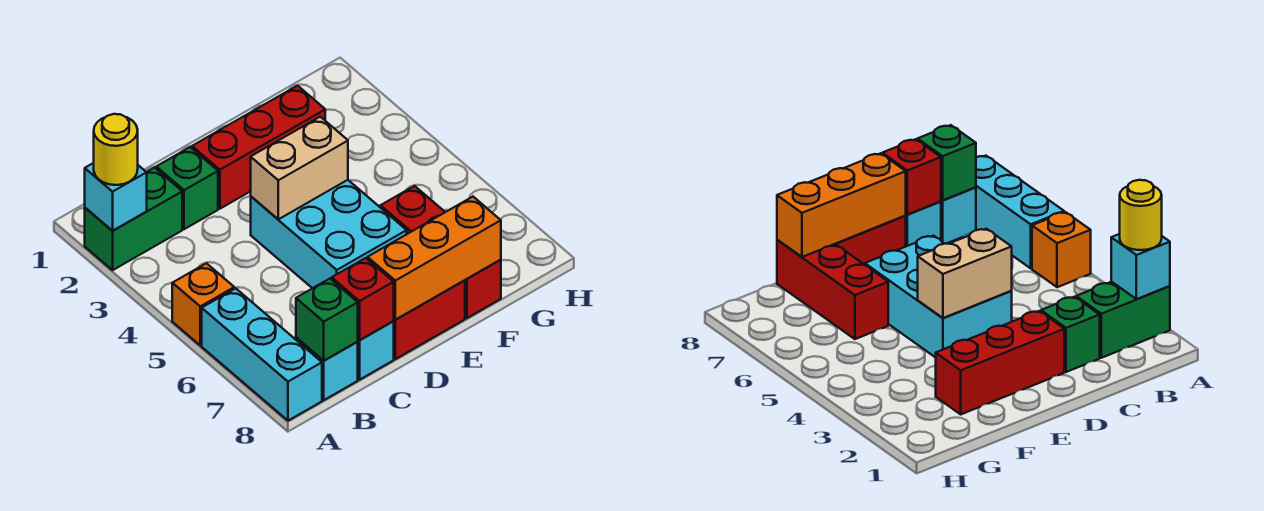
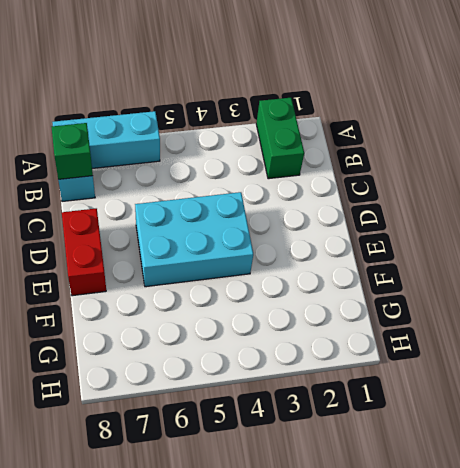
none -> orange brick A5 level 1
none -> green brick C2 level 1
none -> cyan brick C8 level 1

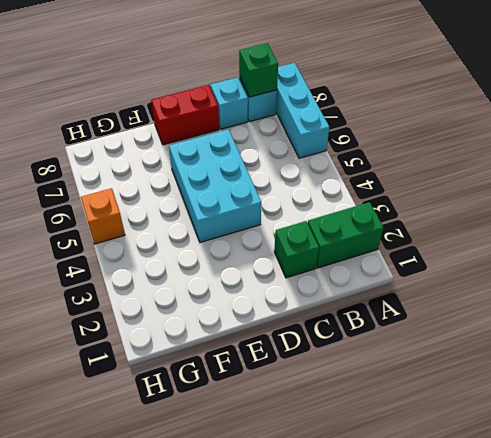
orange brick H5 level 1 -> orange brick A5 level 1
none -> red brick D2:F2 level 1
none -> red brick F6:F8 level 1
none -> cyan brick A2 level 2

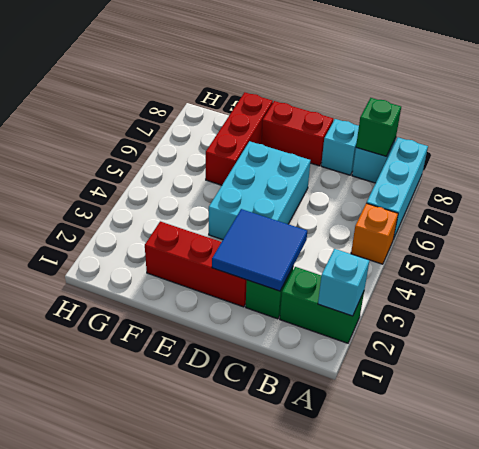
blue tile C2:D3 level 2 -> none
none -> red brick C8 level 2
none -> tan brick D4:E4 level 2
none -> orange brick D8:F8 level 2

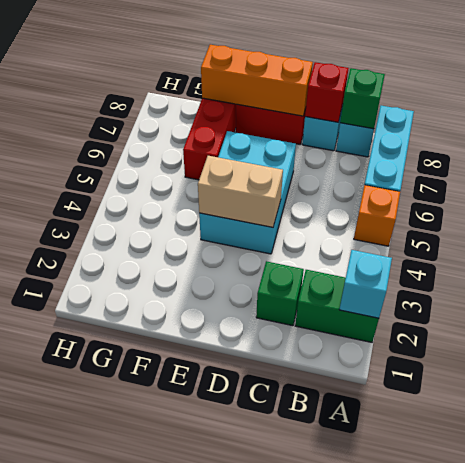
none -> red brick D2:F2 level 1
none -> yellow round brick A2 level 3

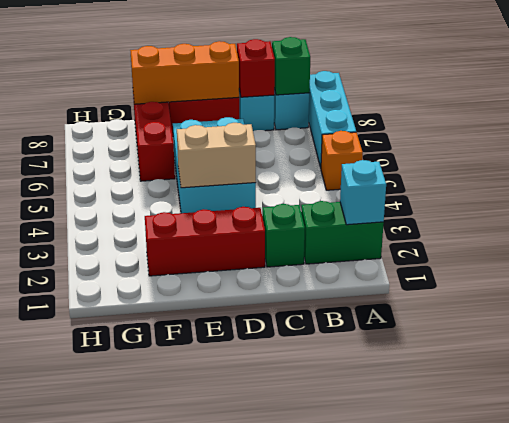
none -> yellow round brick A2 level 3

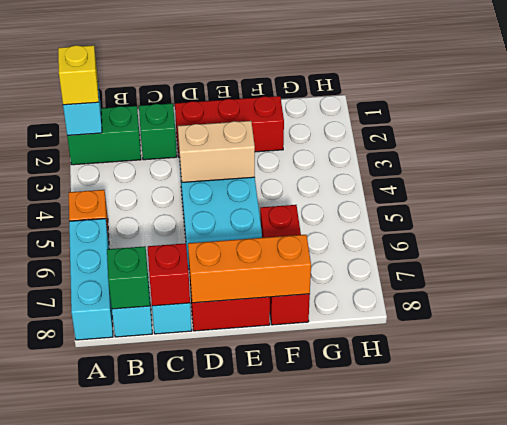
yellow brick A2 level 3 -> yellow round brick A2 level 3

